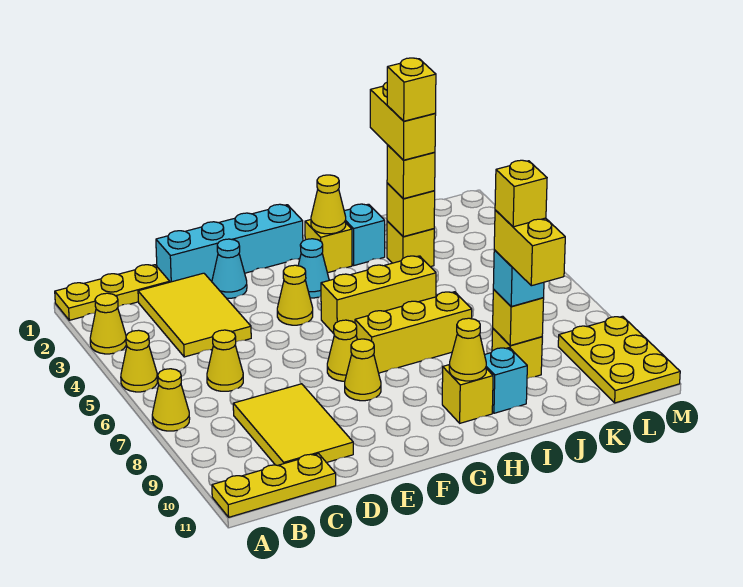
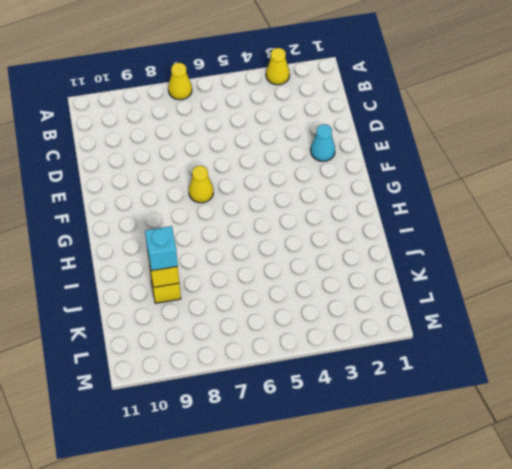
none -> yellow plate A1:C1 level 1
none -> yellow cone A5 level 1
none -> yellow plate A11:C11 level 1
none -> yellow tile C2:D4 level 1

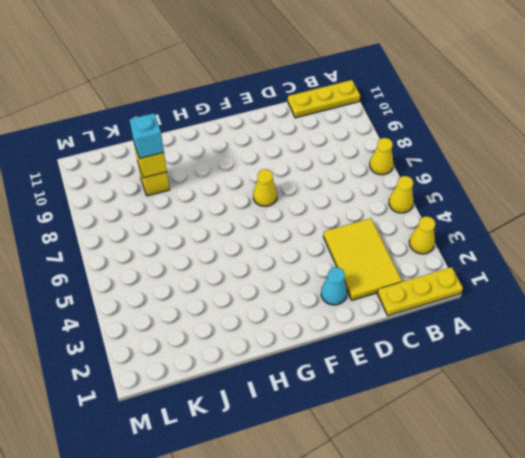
none -> yellow cone C6 level 1
none -> yellow tile C8:D10 level 1
none -> cyan brick D1:G1 level 1
none -> yellow cone F4 level 1

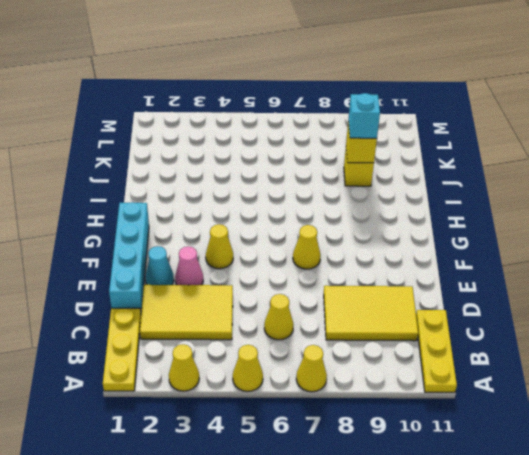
pink cone E3 level 1 -> none
none -> yellow cone F8 level 1
none -> cyan cone G3 level 1
none -> yellow brick G5:I5 level 1
none -> yellow brick G7:I7 level 1

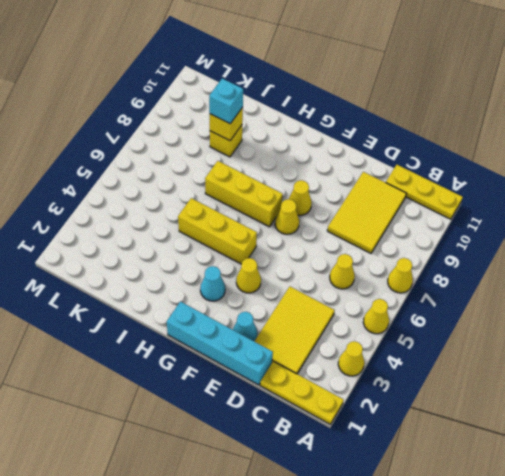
none -> yellow brick H2 level 1
none -> yellow brick H10 level 1
none -> cyan brick I2 level 1
none -> cyan brick I10 level 1

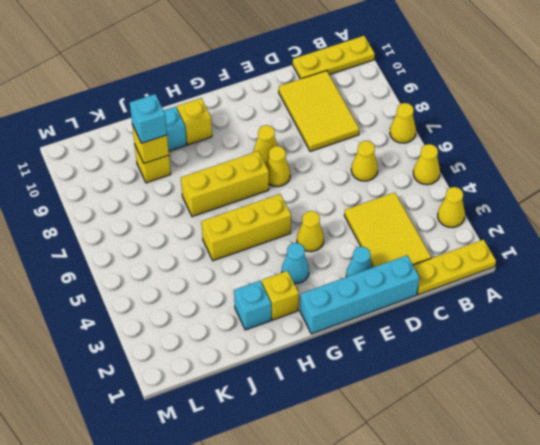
none -> yellow brick J3 level 1
none -> yellow plate L9:M11 level 1
none -> yellow cone H2 level 2
none -> yellow cone H10 level 2

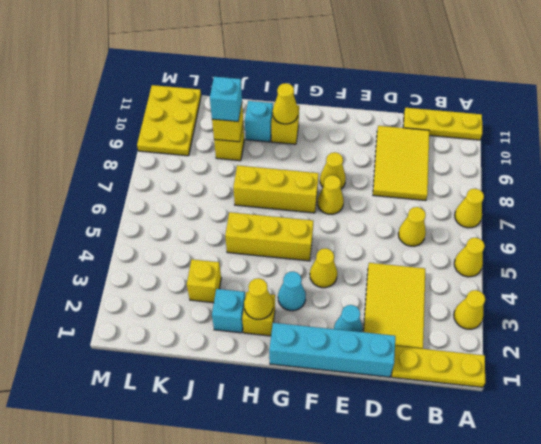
none -> yellow brick J3 level 2
none -> yellow brick J3 level 3
none -> yellow brick J2:J3 level 4
none -> yellow brick J9:J10 level 4

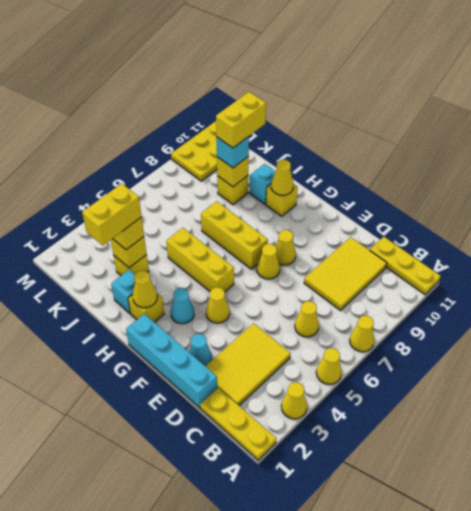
none -> yellow brick J3 level 5
none -> yellow brick J9 level 5

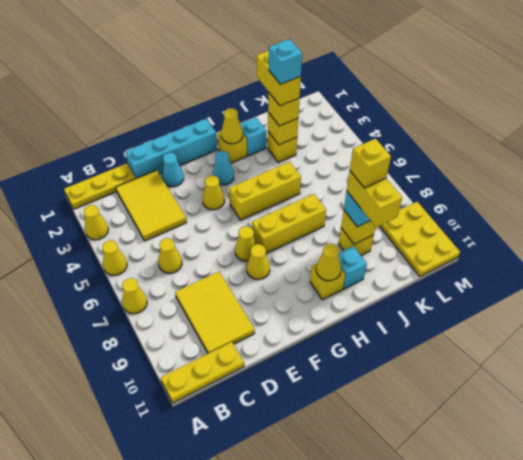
cyan brick J3 level 5 -> yellow brick J3 level 5

